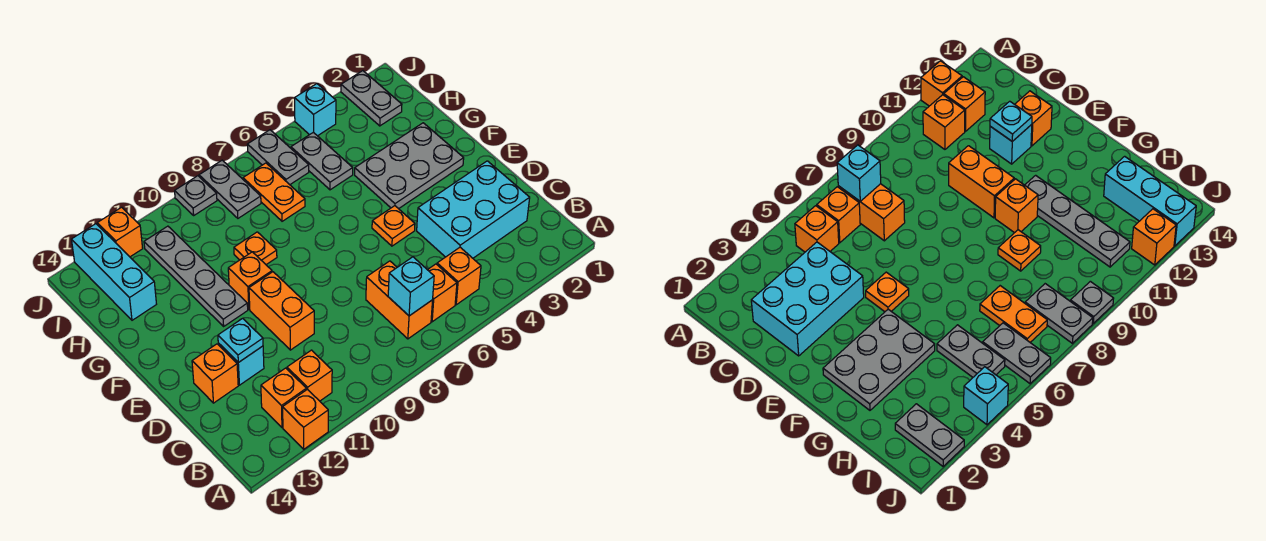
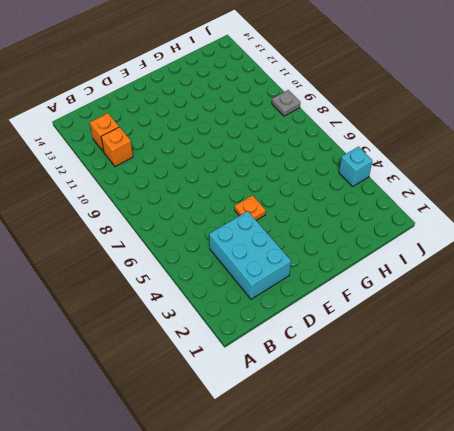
none -> orange brick A12 level 1
none -> orange brick B5 level 1
none -> orange brick B6 level 1

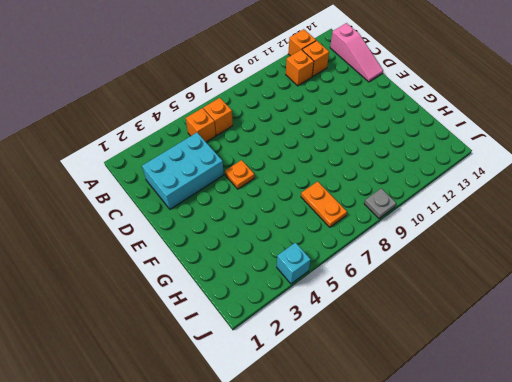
pink slope B14:D14 level 1 top B -> none
none -> orange brick B7:C7 level 1
none -> orange brick D10:E10 level 1
none -> cyan brick D12 level 1

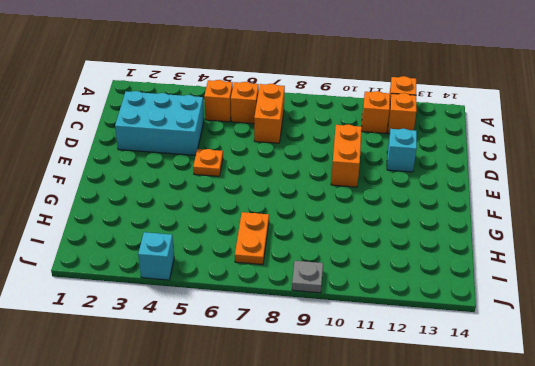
none -> orange brick D13 level 1
none -> grey plate F2:G4 level 1
none -> orange brick F10 level 1

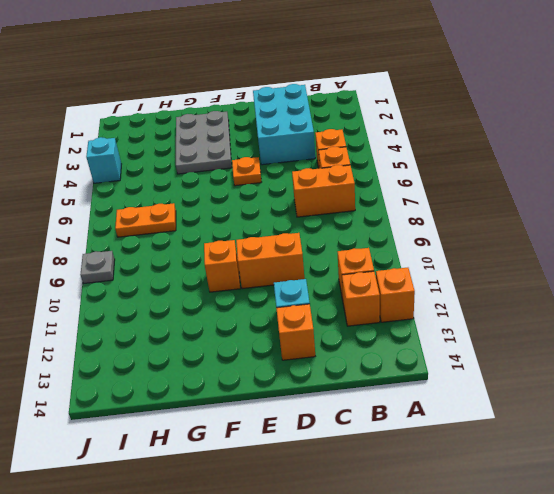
none -> grey plate F11:I11 level 1
none -> orange plate G9 level 1
none -> grey plate H5:I5 level 1

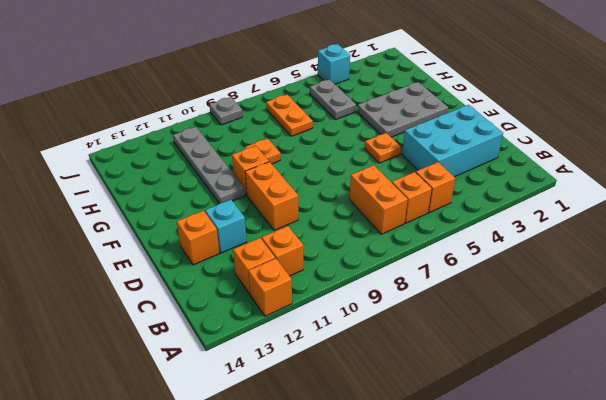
none -> cyan brick H13:J13 level 1
none -> grey plate I2:J2 level 1
none -> grey plate I6:J6 level 1

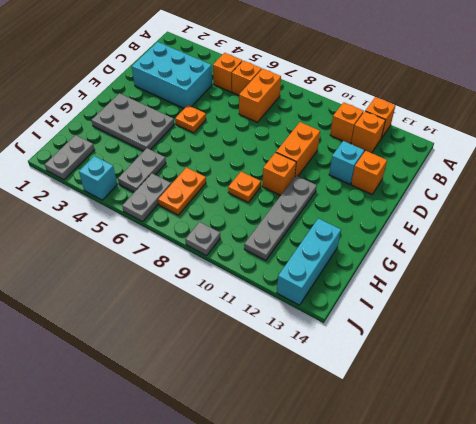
none -> grey plate I8:J8 level 1
none -> orange brick J12 level 1
none -> cyan brick B7 level 2

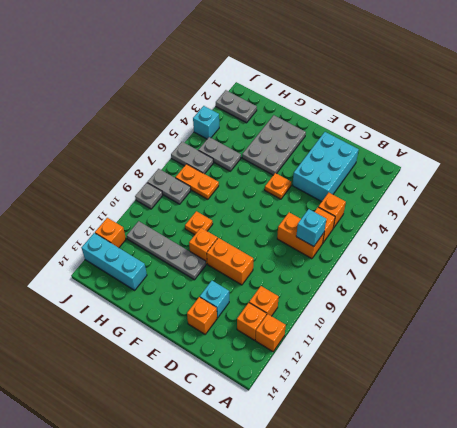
none -> cyan plate D12 level 2

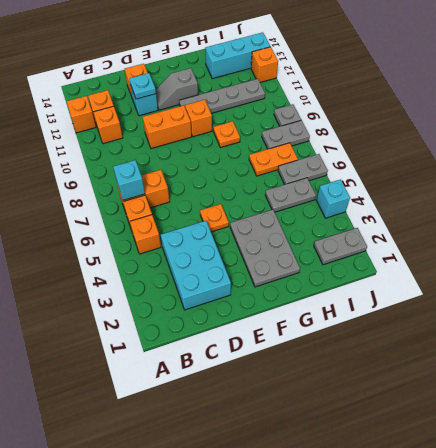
grey slope E12:F12 level 1 top F -> none

